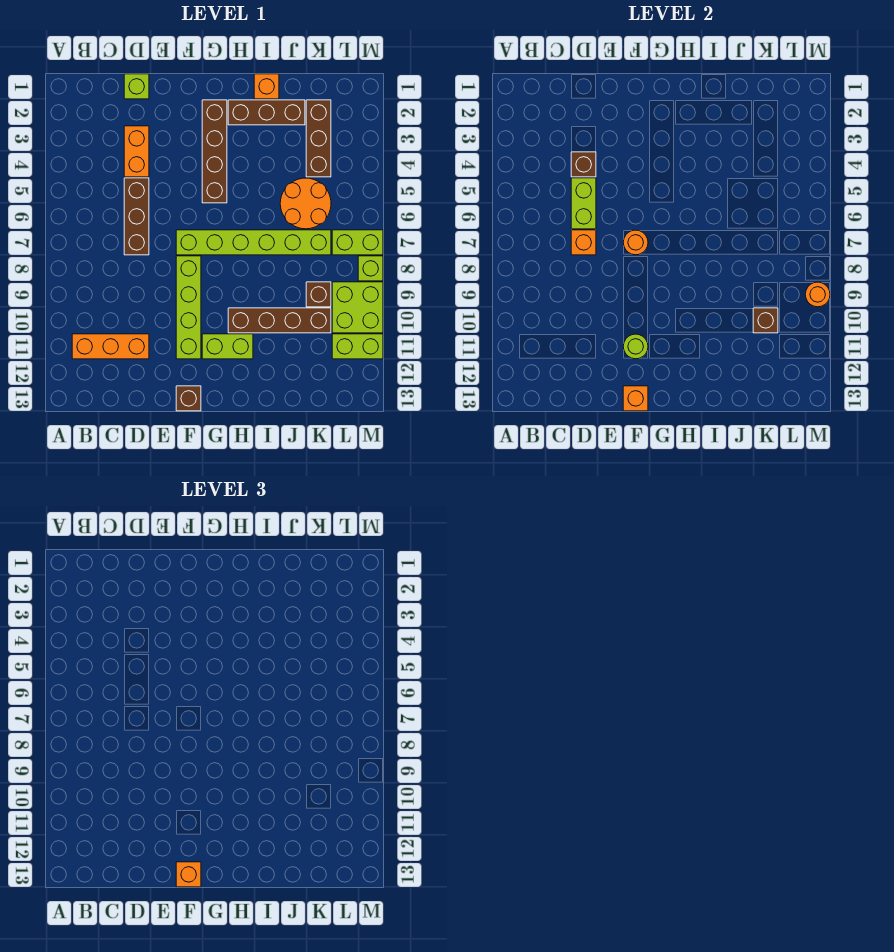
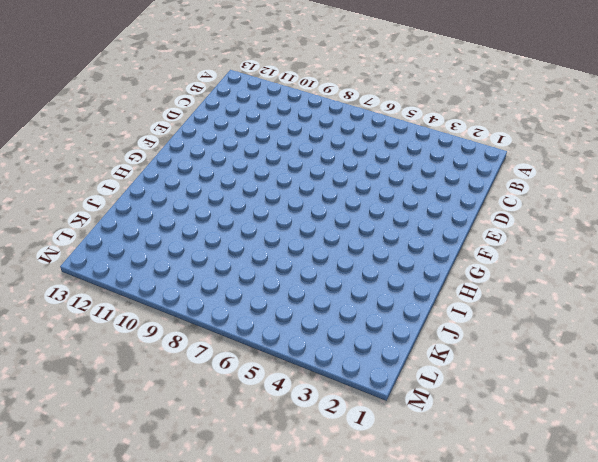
none -> orange brick B11:D11 level 1
none -> lime brick D1 level 1
none -> orange brick D3:D4 level 1

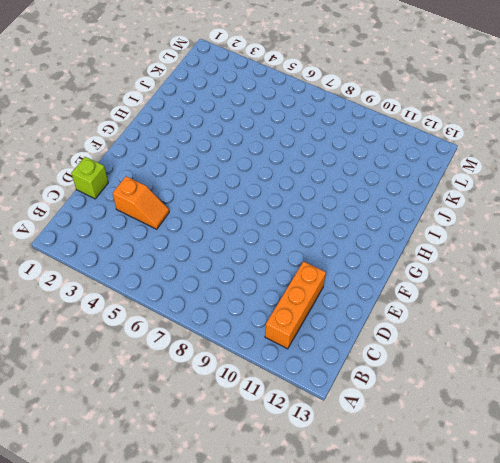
orange slope D3:D4 level 1 top 3 -> orange brick D3:D4 level 1
none -> brown brick D5:D7 level 1
none -> lime brick F7:K7 level 1
none -> lime brick F8:F11 level 1

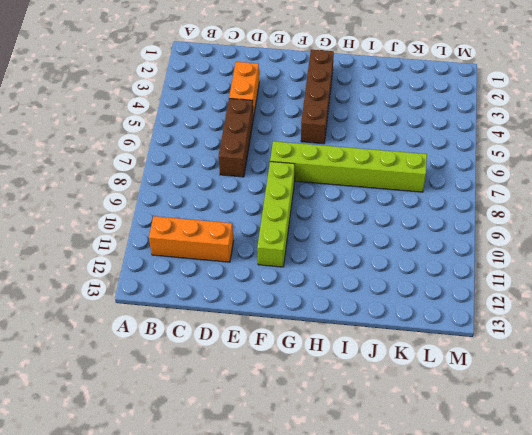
none -> lime brick D1 level 1
none -> brown brick F13 level 1
none -> lime brick G11:H11 level 1

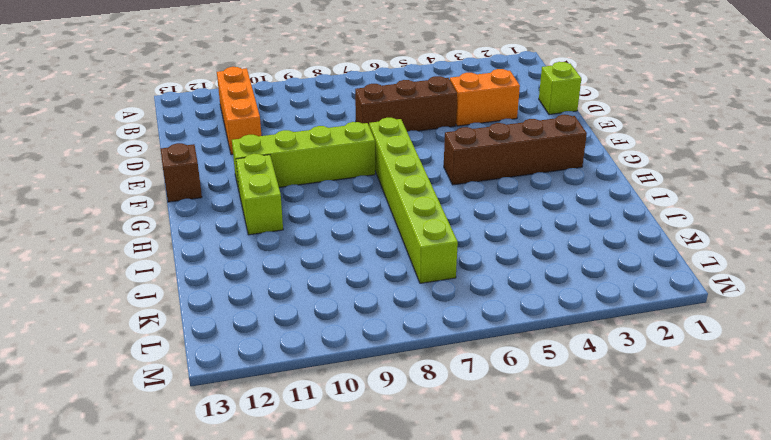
none -> brown brick H2:J2 level 1
none -> brown brick H10:K10 level 1
none -> orange brick I1 level 1

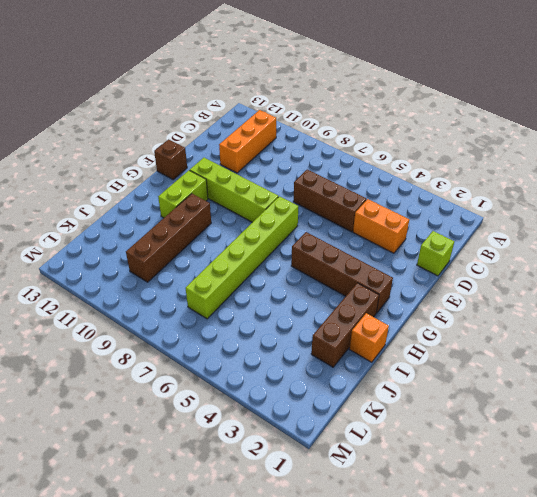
none -> orange round brick J5:K6 level 1
none -> brown brick K2:K4 level 1
none -> brown brick K9 level 1

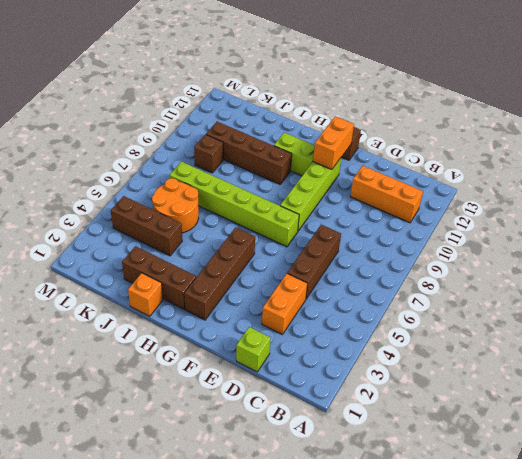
orange brick F11:F12 level 2 -> lime round brick F11 level 2
brown brick J4:L4 level 1 -> brown brick K2:K4 level 1
none -> lime brick L7:M7 level 1
none -> lime brick L9:M10 level 1
none -> lime brick L11:M11 level 1

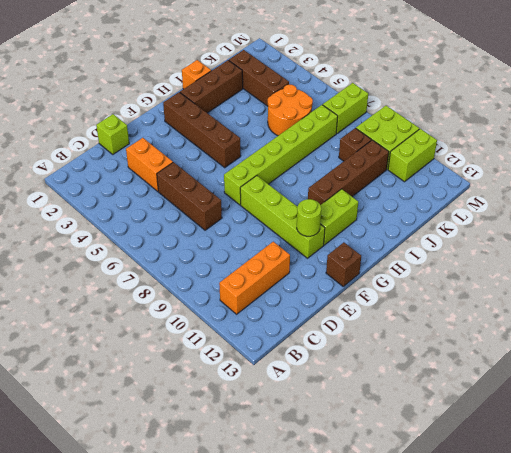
none -> lime brick M8 level 1
none -> brown brick D4 level 2
none -> lime brick D5:D6 level 2

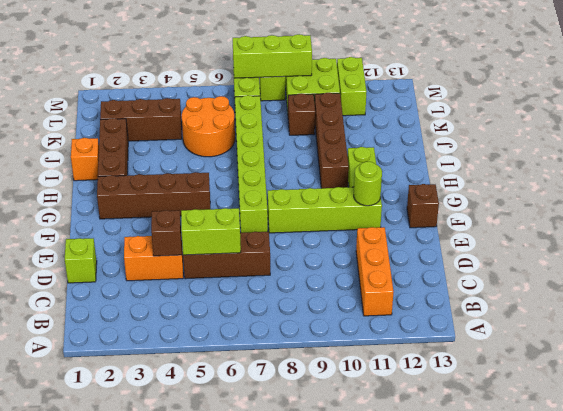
lime brick M7:M9 level 2 -> orange round brick M9 level 2
none -> orange brick D7 level 2
none -> orange round brick F7 level 2
none -> orange brick F13 level 2

